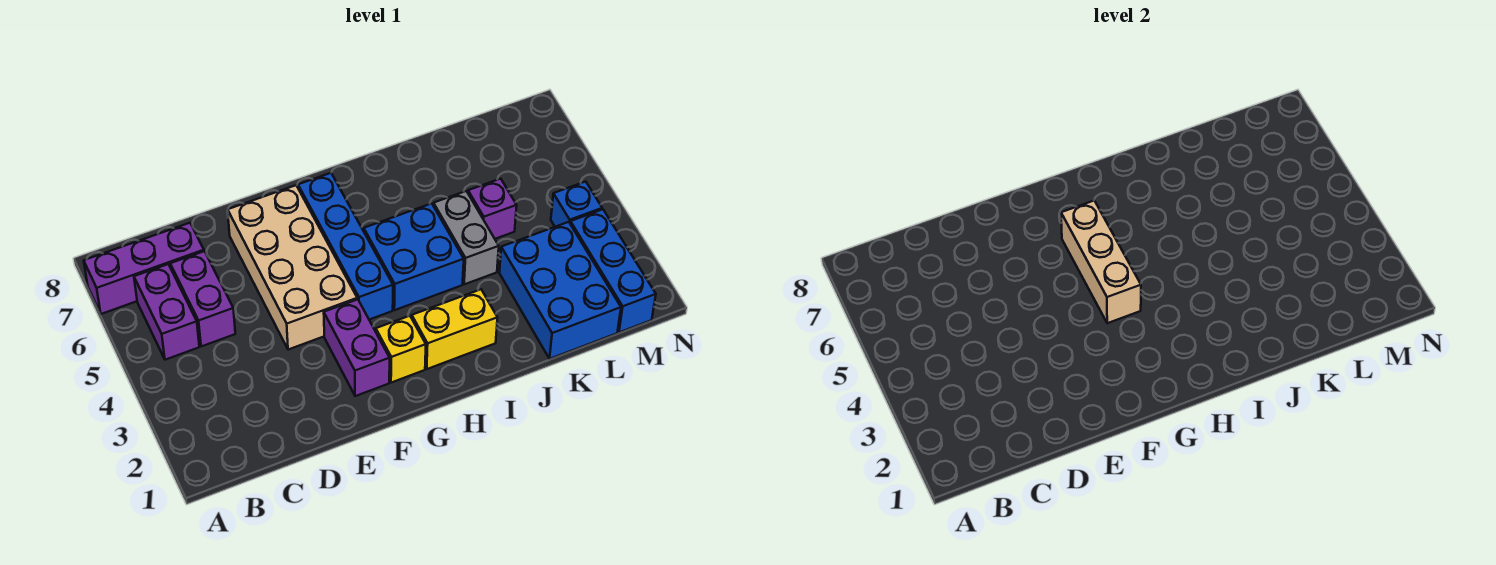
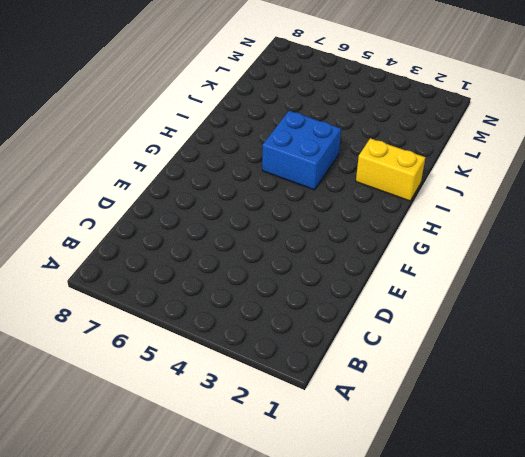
yellow brick I1:I2 level 1 -> yellow brick H2:I2 level 1
none -> purple brick A7:C7 level 1
none -> purple brick B5:B6 level 1
none -> purple brick C5:C6 level 1

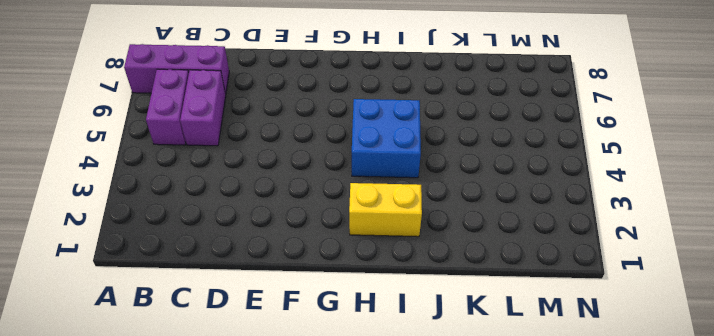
none -> tan brick E4:F7 level 1
none -> purple brick F2:F3 level 1
none -> yellow brick G2 level 1

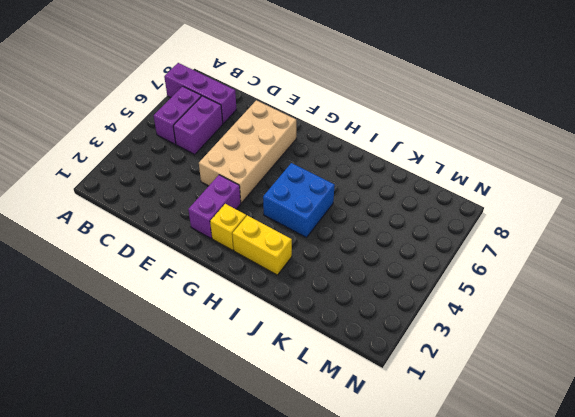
none -> blue brick G4:G7 level 1
none -> grey brick J4:J5 level 1
none -> blue brick K1:L3 level 1

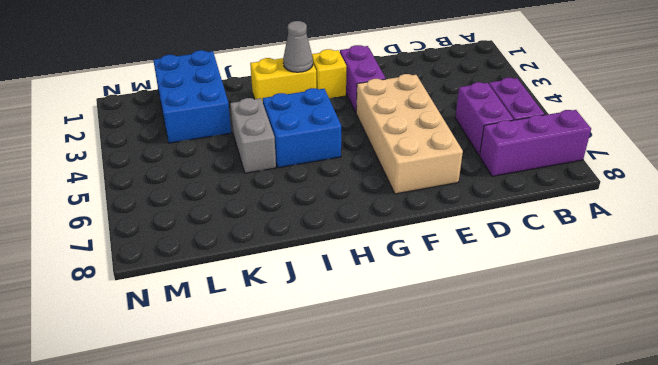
grey cone H2 level 2 -> none
none -> blue brick G4:G7 level 1
none -> purple brick K5 level 1
none -> blue brick M1:M3 level 1

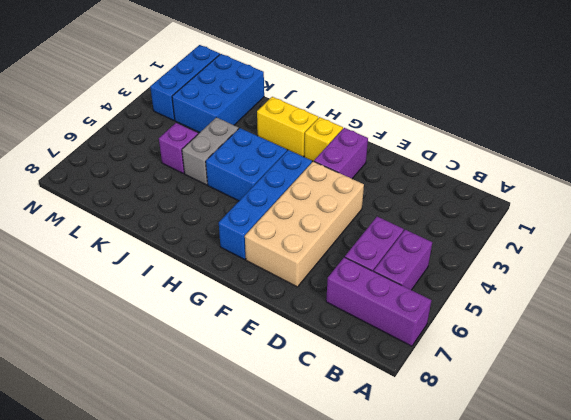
none -> blue brick M4 level 1
none -> tan brick G4:G6 level 2

